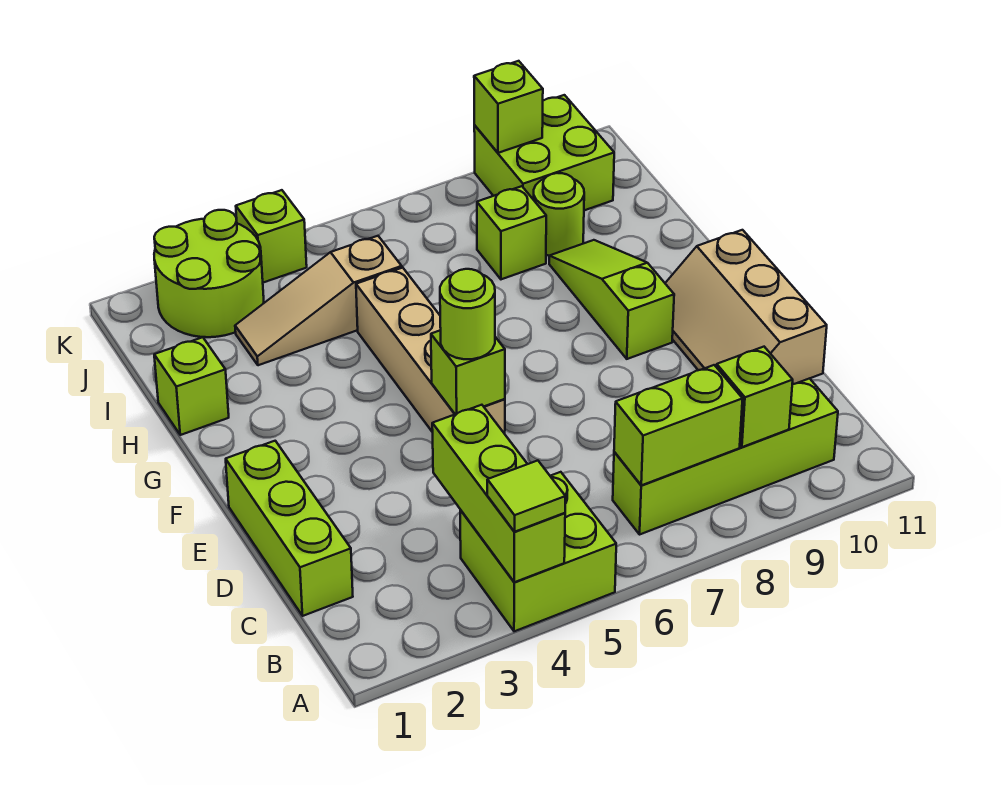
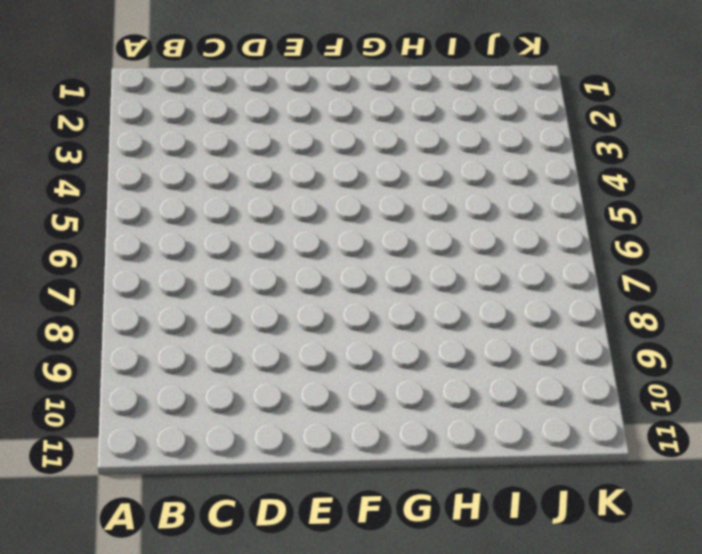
none -> lime brick A4:B5 level 1
none -> lime brick B7:B10 level 1
none -> lime brick C1:E1 level 1

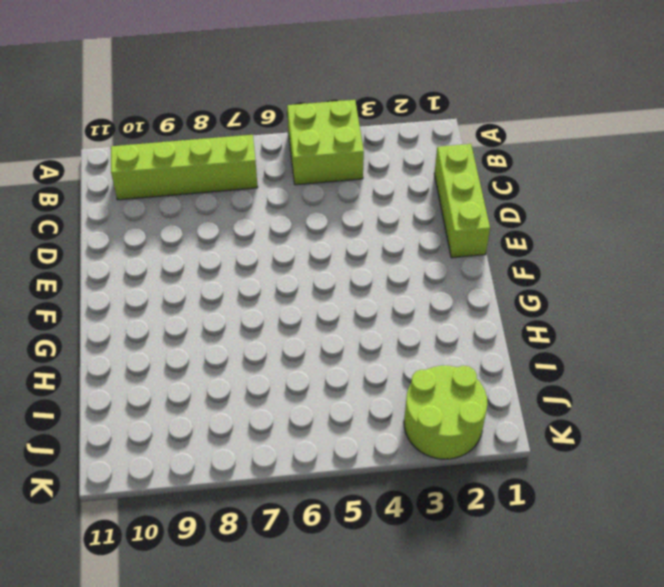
none -> tan slope D10:F11 level 1 top 11
none -> tan brick E5:H5 level 1
none -> lime slope F9:H9 level 1 top F

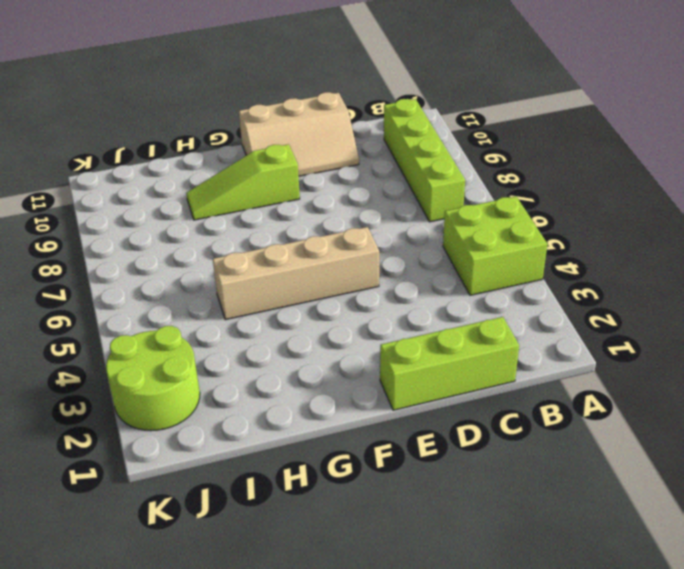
none -> lime brick H1 level 1
none -> tan slope I3:I5 level 1 top 5
none -> lime brick I8 level 1

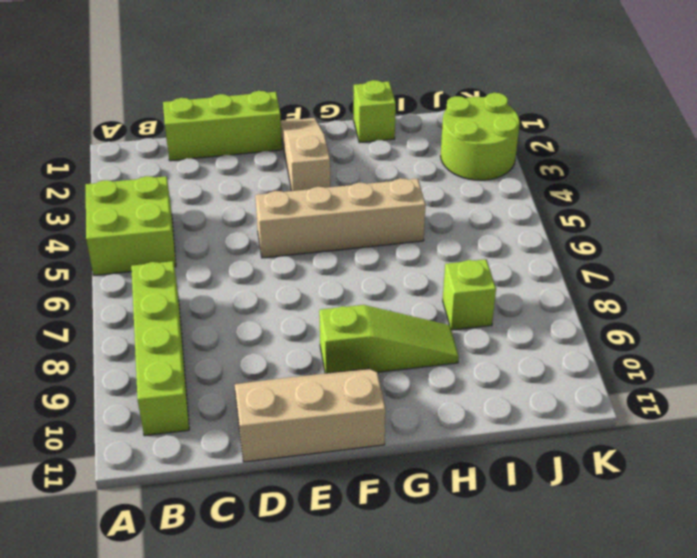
tan slope F1:F3 level 1 top 3 -> tan slope I3:I5 level 1 top 5
none -> lime round brick I9 level 1
none -> lime brick J9:K10 level 1
none -> lime brick K4 level 1

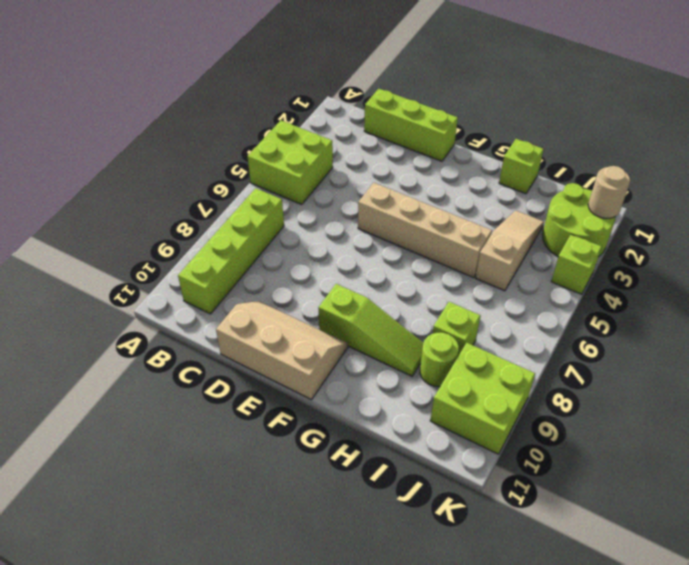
tan round brick K2 level 2 -> none
none -> lime brick A4:C4 level 2
none -> lime brick B7:B8 level 2
none -> lime brick B9 level 2

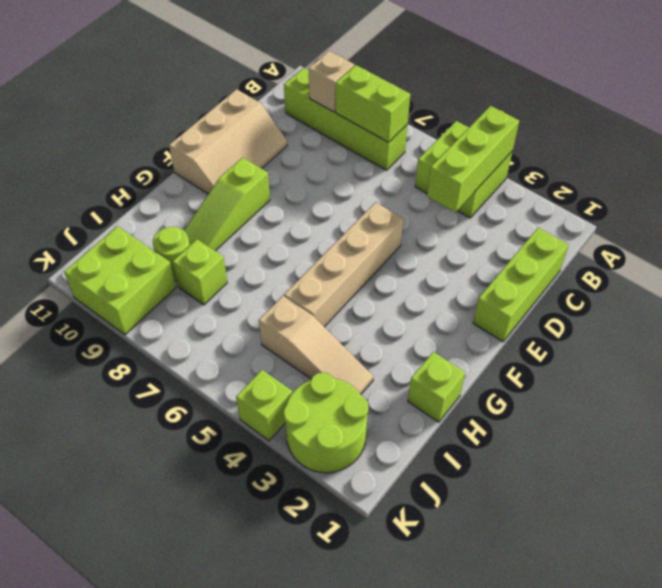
tan brick B9 level 2 -> lime brick B9 level 2
none -> lime brick E5 level 2
none -> lime brick K9 level 2
none -> lime tile A4 level 3

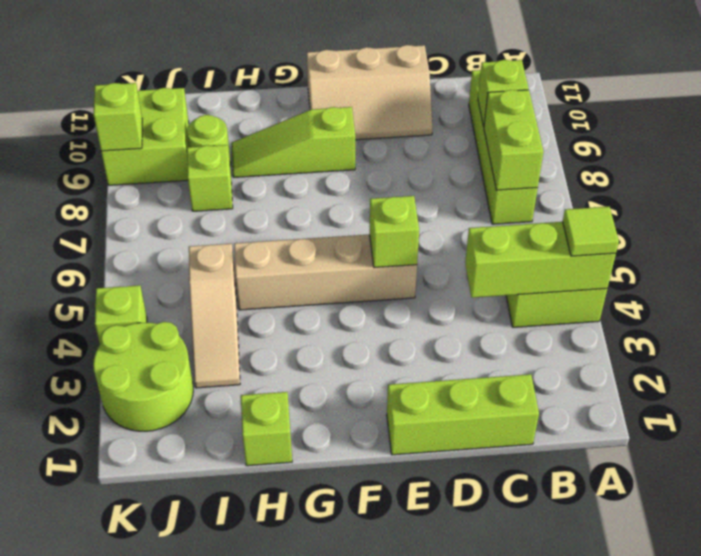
none -> lime round brick E5 level 3

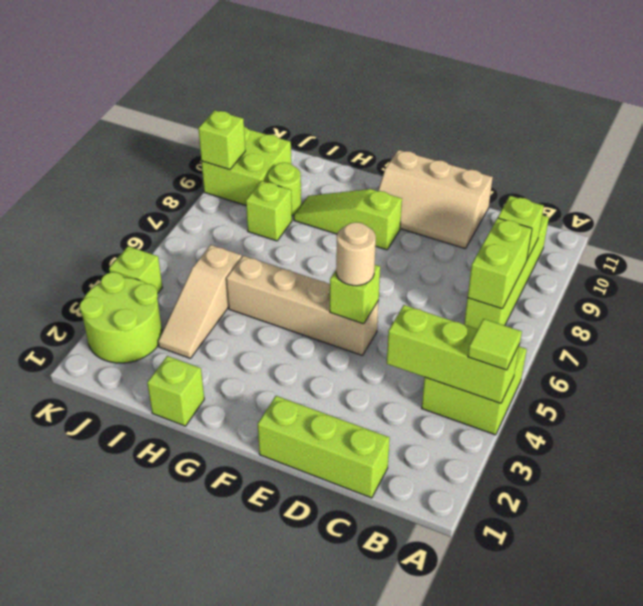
tan round brick E5 level 3 -> lime round brick E5 level 3

